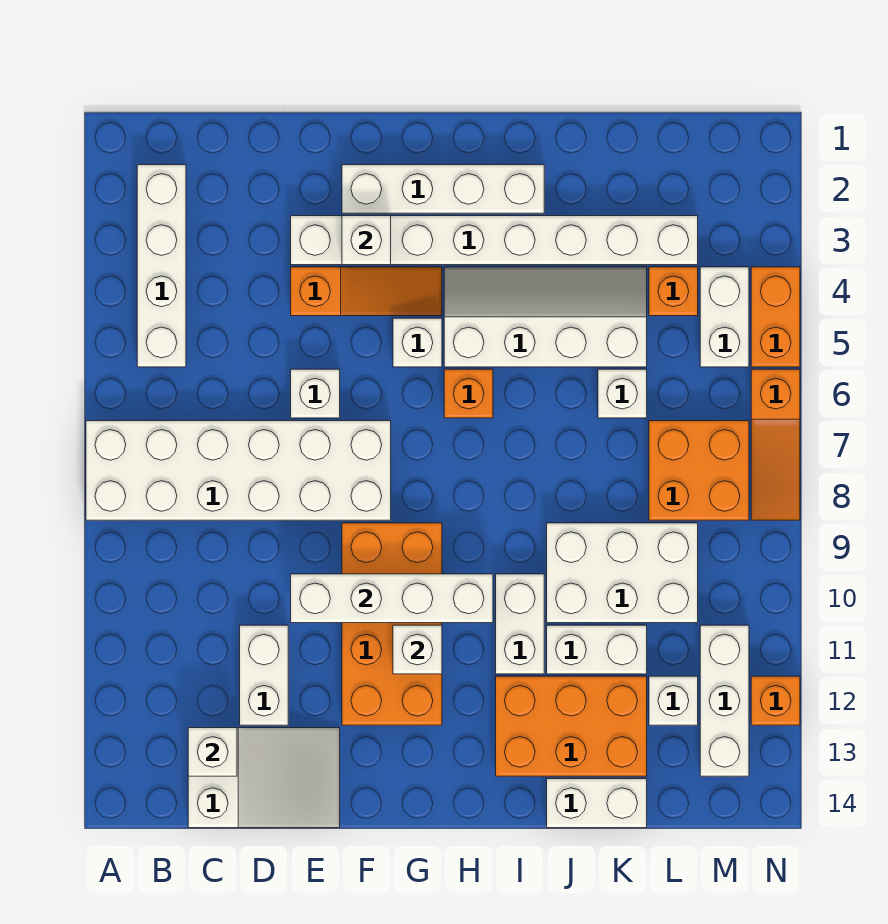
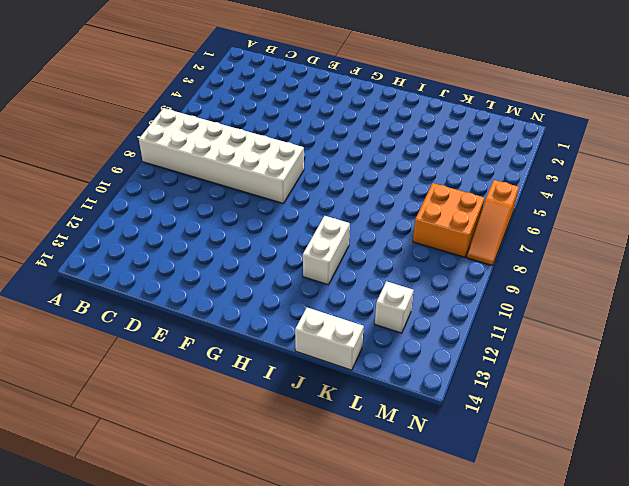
none -> white brick B2:B5 level 1
none -> white slope C13:E14 level 1 top C
none -> white brick D11:D12 level 1
none -> white brick E3:L3 level 1

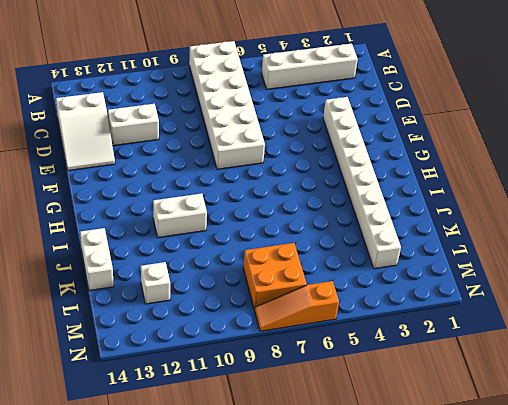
none -> orange slope E4:G4 level 1 top E
none -> white brick E6 level 1
none -> white brick F2:I2 level 1
none -> orange brick F9:G12 level 1

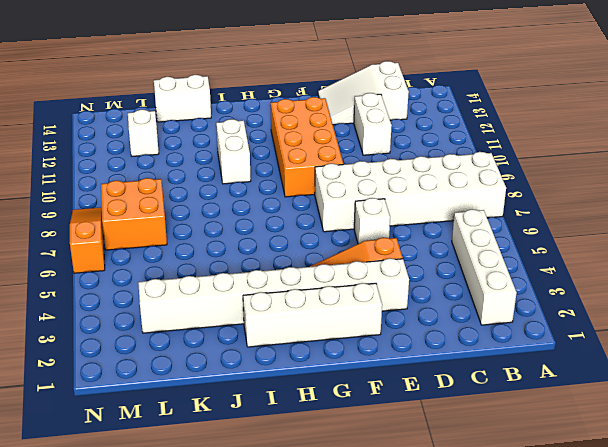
none -> white brick G5 level 1
none -> white slope H4:K5 level 1 top 5
none -> orange brick H6 level 1
none -> orange brick I12:K13 level 1

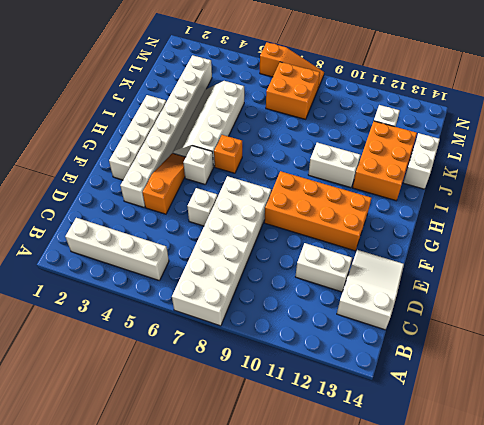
none -> white brick J9:L10 level 1
none -> white brick J11:K11 level 1
none -> white brick K6 level 1
none -> orange brick L4 level 1

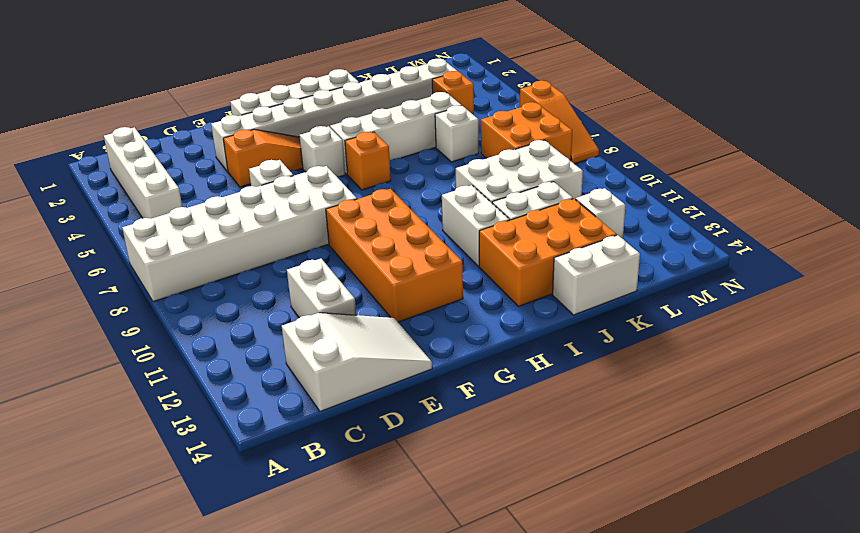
none -> white brick M4:M5 level 1
none -> white brick M11:M13 level 1
none -> orange brick N4:N5 level 1
none -> orange brick N12 level 1

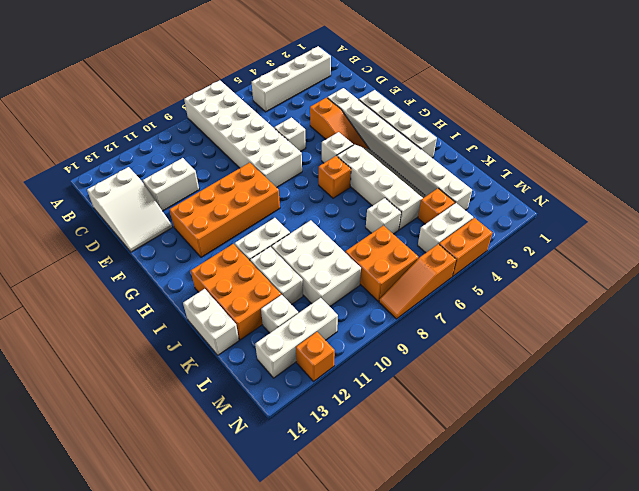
none -> white brick C13 level 2
none -> white brick E10:H10 level 2
none -> white brick F3 level 2
none -> white brick G11 level 2

